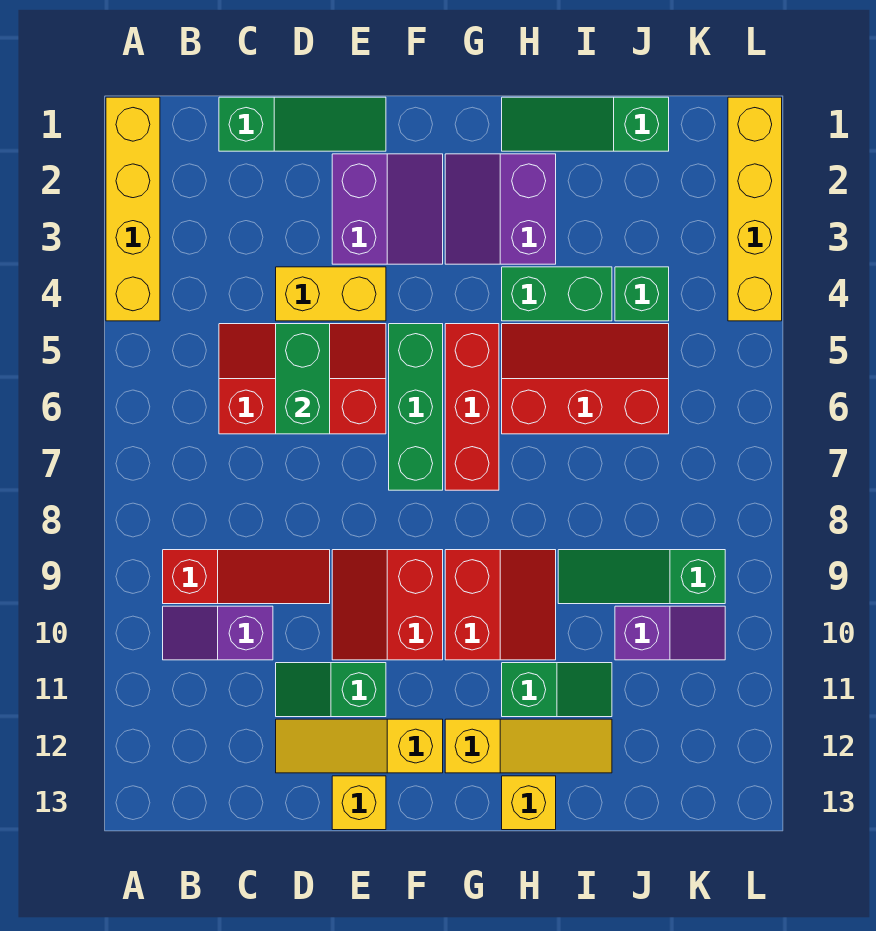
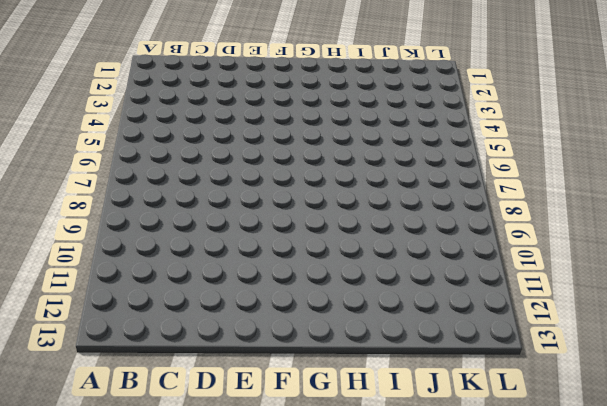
none -> yellow brick A1:A4 level 1
none -> red slope B9:D9 level 1 top B
none -> purple slope B10:C10 level 1 top C

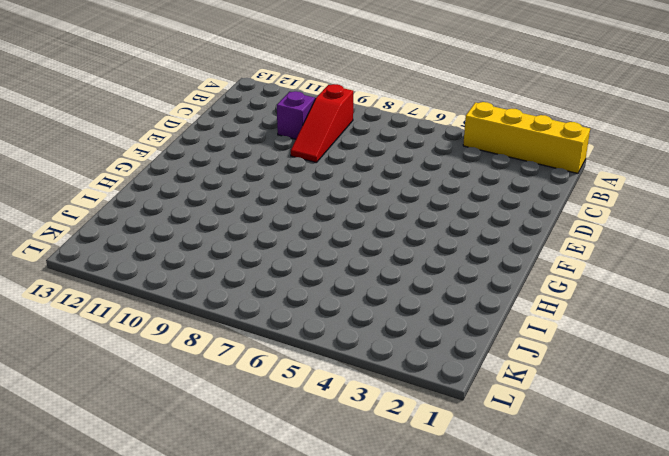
none -> green slope C1:E1 level 1 top C
none -> red slope C5:E6 level 1 top 6
none -> yellow brick D4:E4 level 1

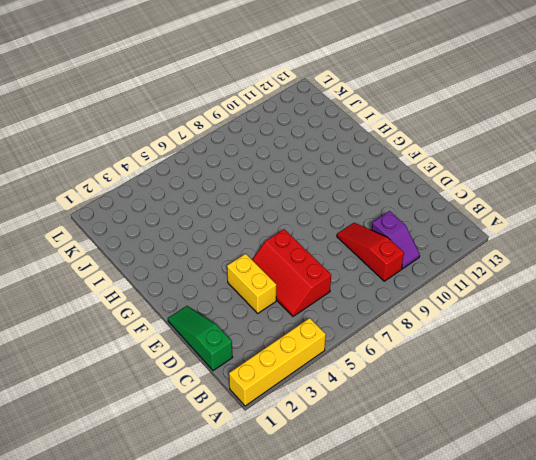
none -> green slope D11:E11 level 1 top E
none -> yellow slope D12:F12 level 1 top F
none -> purple slope E2:F3 level 1 top E

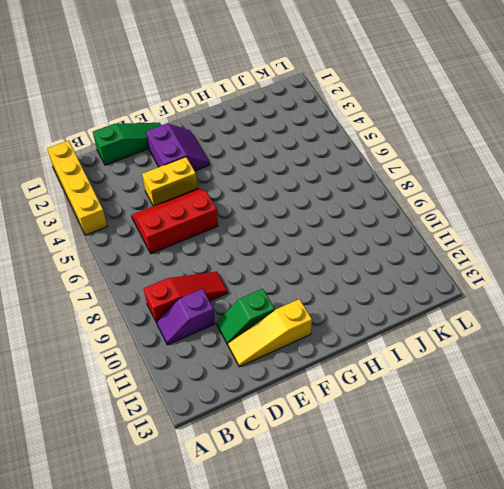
none -> red slope E9:F10 level 1 top F
none -> yellow brick E13 level 1
none -> green brick F5:F7 level 1

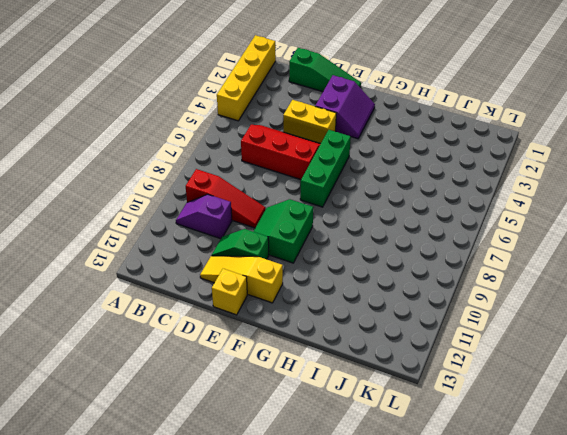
green slope E9:F10 level 1 top F -> red slope E9:F10 level 1 top F
none -> purple slope G2:H3 level 1 top H
none -> red brick G5:G7 level 1
none -> red slope G9:H10 level 1 top G

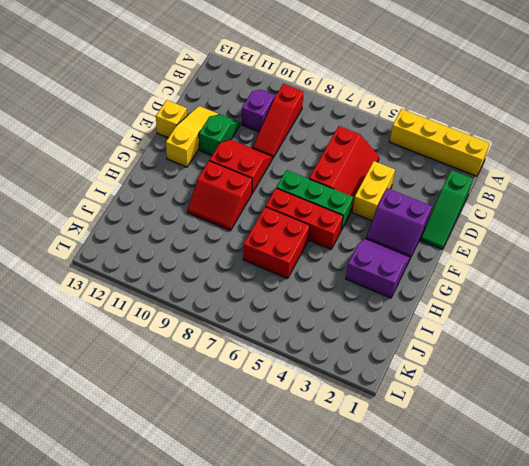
red brick H6:I7 level 1 -> red slope H5:J6 level 1 top 6
none -> yellow slope G12:I12 level 1 top G
none -> green slope H1:J1 level 1 top J
none -> green brick H4:I4 level 1

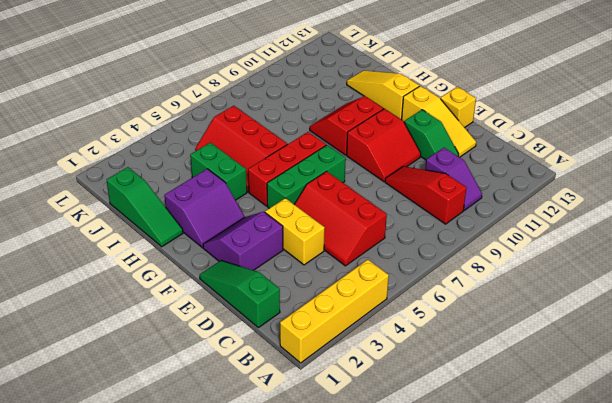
none -> green slope H11:I11 level 1 top H
none -> yellow brick H13 level 1
none -> green slope I9:K9 level 1 top K

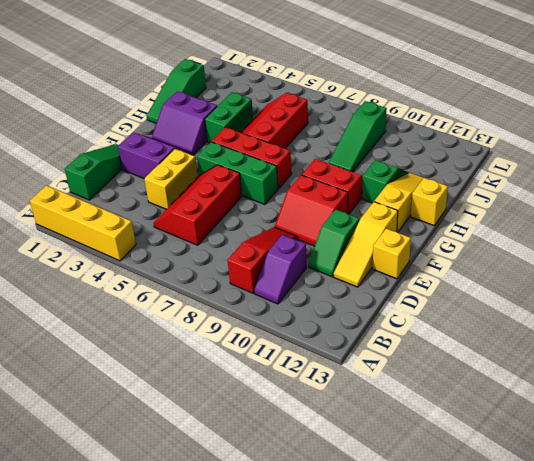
none -> green brick J4 level 1
none -> purple slope J10:K10 level 1 top J
none -> yellow brick L1:L4 level 1

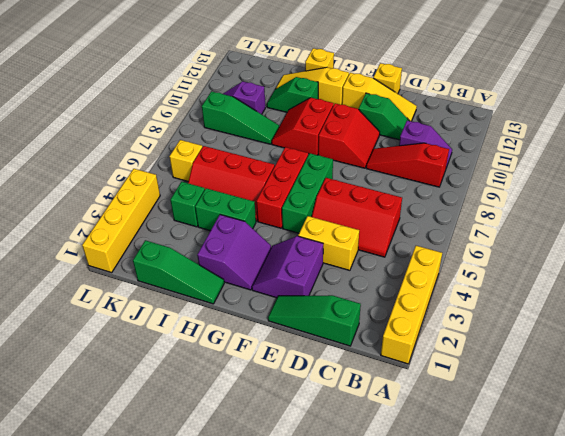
yellow brick K6 level 1 -> none
none -> green brick D5:D6 level 2

